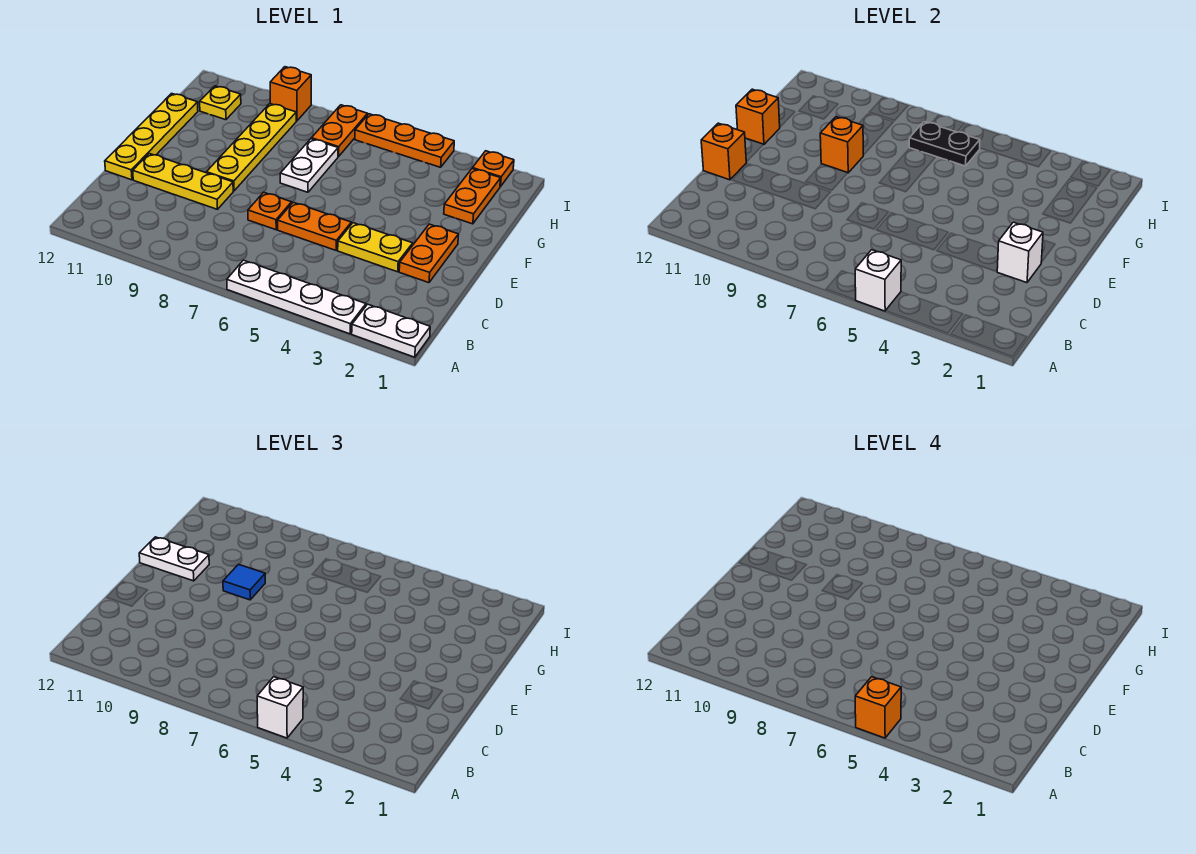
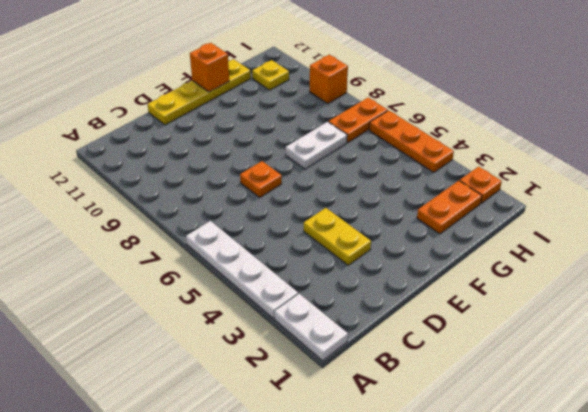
none -> orange plate D2:E2 level 1
none -> orange plate D5:D6 level 1
none -> yellow plate D9:D11 level 1

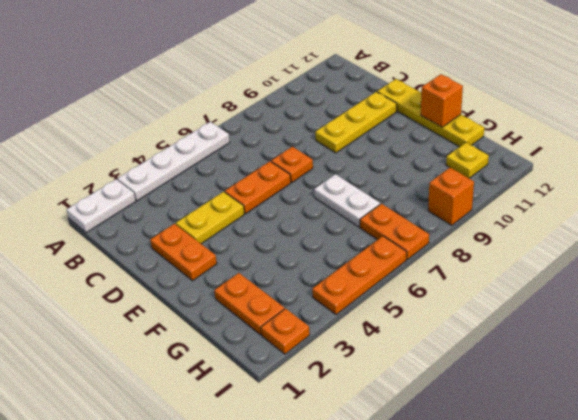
none -> yellow plate E9:H9 level 1
none -> white brick A5 level 2
none -> white brick D2 level 2

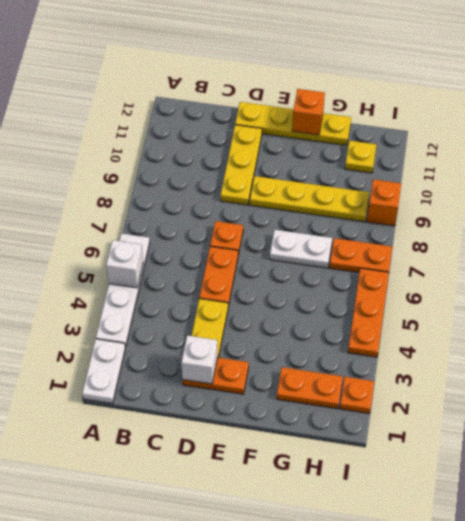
none -> orange brick D12 level 2
none -> orange brick F9 level 2
none -> black plate H6:H7 level 2

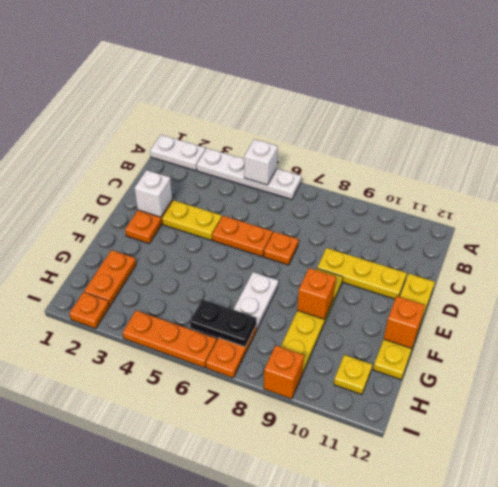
none -> orange brick D12 level 2
none -> white brick A5 level 3
none -> blue tile F9 level 3

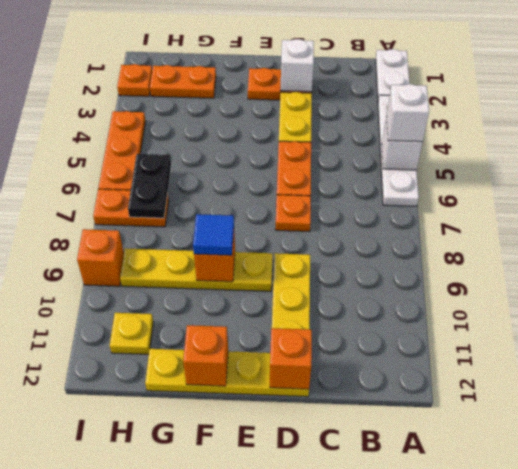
none -> white plate F7:G7 level 1
none -> white plate F11:F12 level 3
none -> orange brick A5 level 4

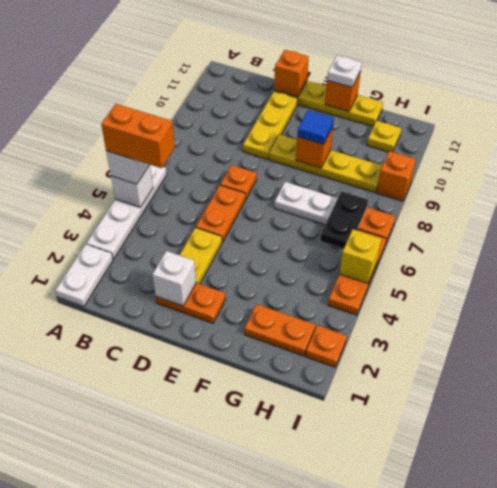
orange brick A5:B5 level 4 -> orange brick A5 level 4
white plate F12 level 3 -> white plate F11:F12 level 3
yellow brick I5 level 2 -> none

